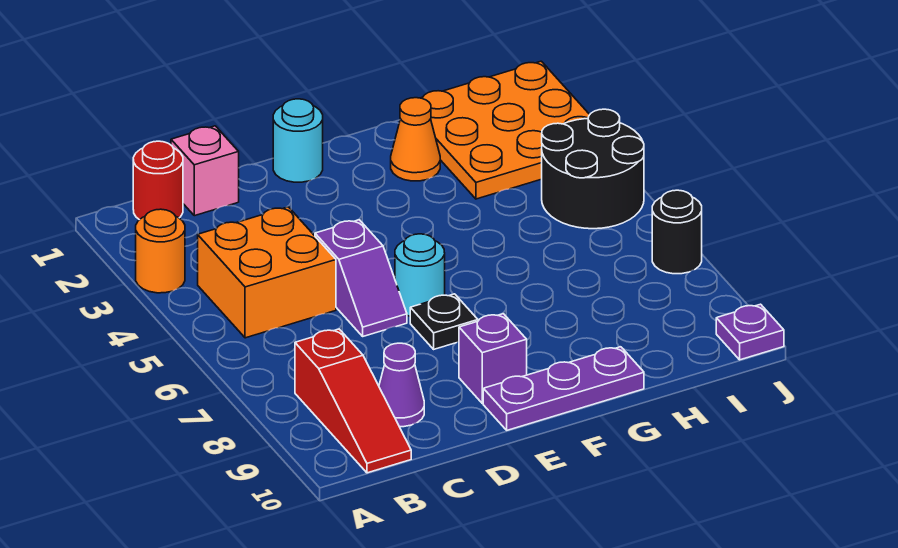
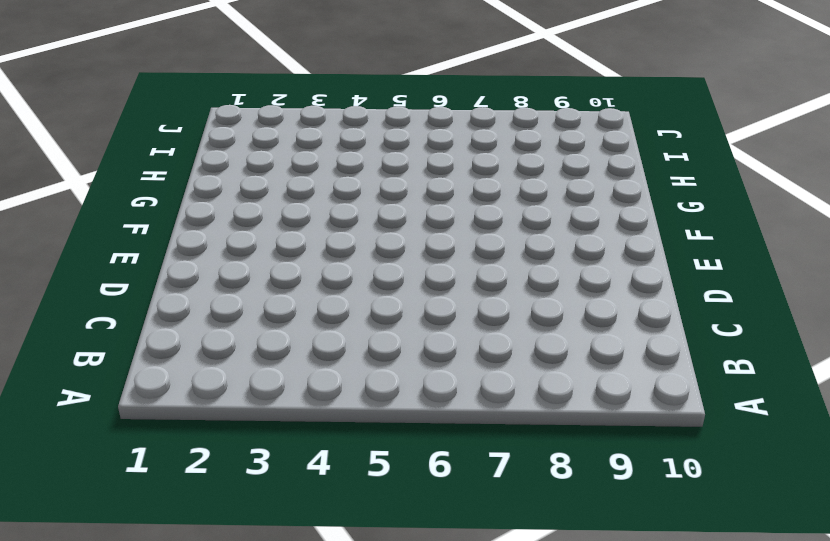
none -> orange round brick A3 level 1
none -> red round brick B1 level 1
none -> orange brick B4:C5 level 1

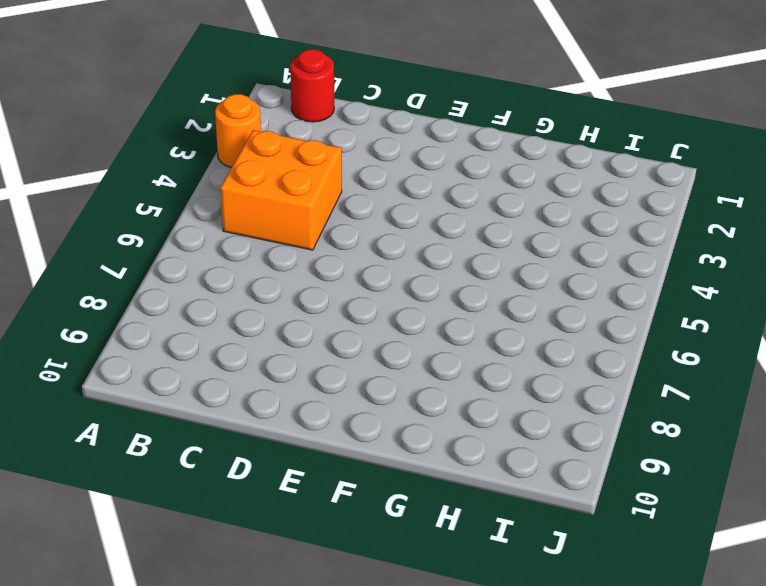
none -> red slope B8:B10 level 1 top 8
none -> pink brick C1 level 1
none -> purple cone C9 level 1

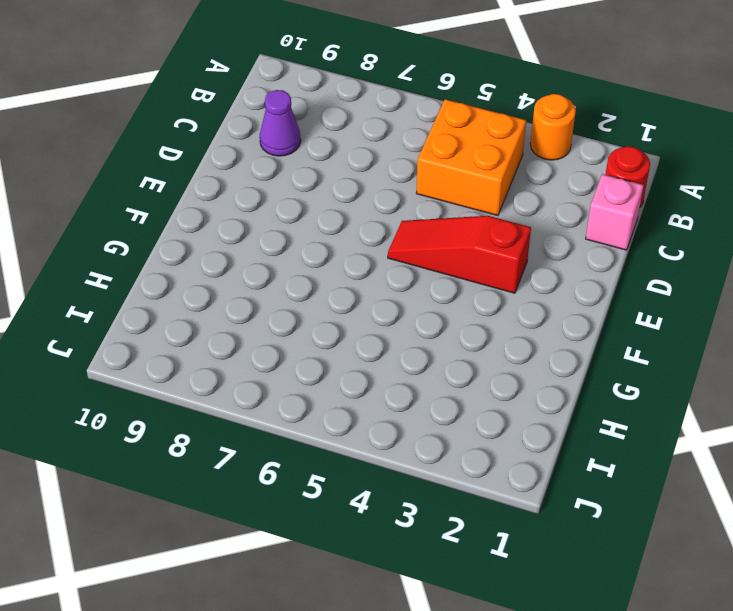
red slope E3:E5 level 1 top 3 -> red slope B8:B10 level 1 top 8
none -> purple slope D5:D6 level 1 top 5
none -> cyan round brick E1 level 1
none -> cyan round brick E6 level 1

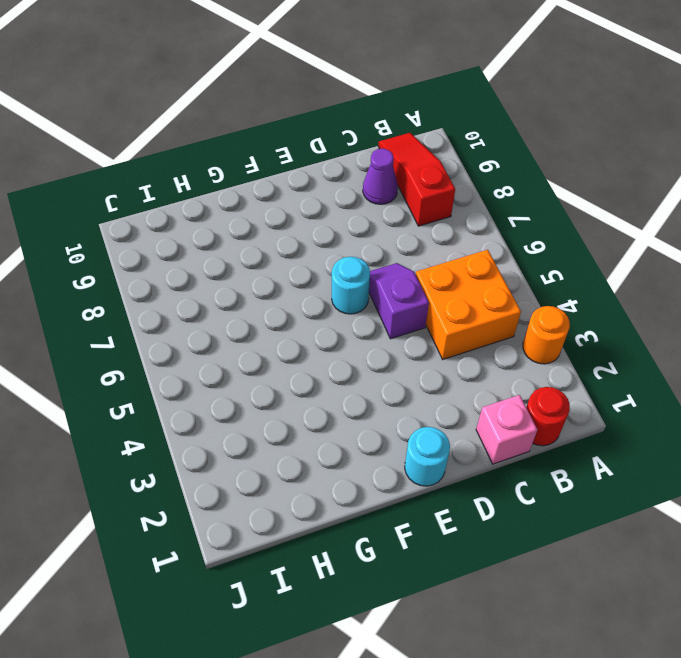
none -> black plate E7 level 1
none -> purple brick E9 level 1
none -> purple plate E10:G10 level 1

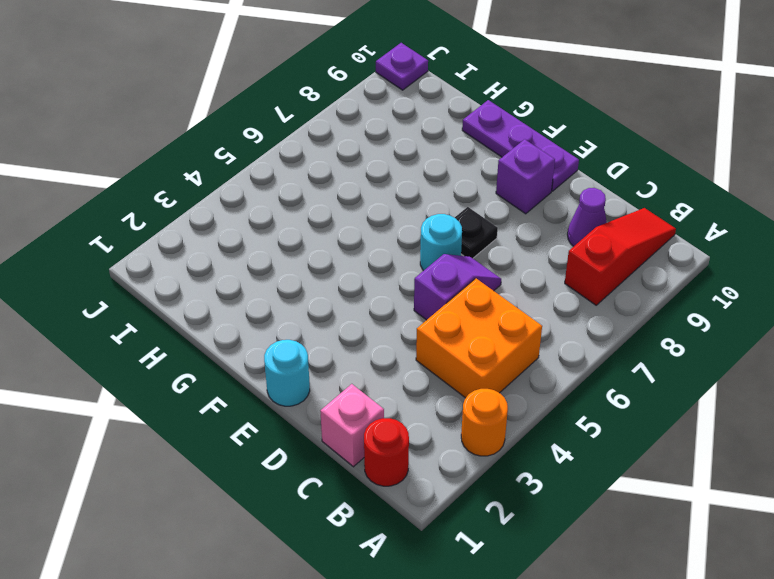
none -> orange cone G2 level 1
none -> orange plate H1:J3 level 1
none -> black round brick I4:J5 level 1

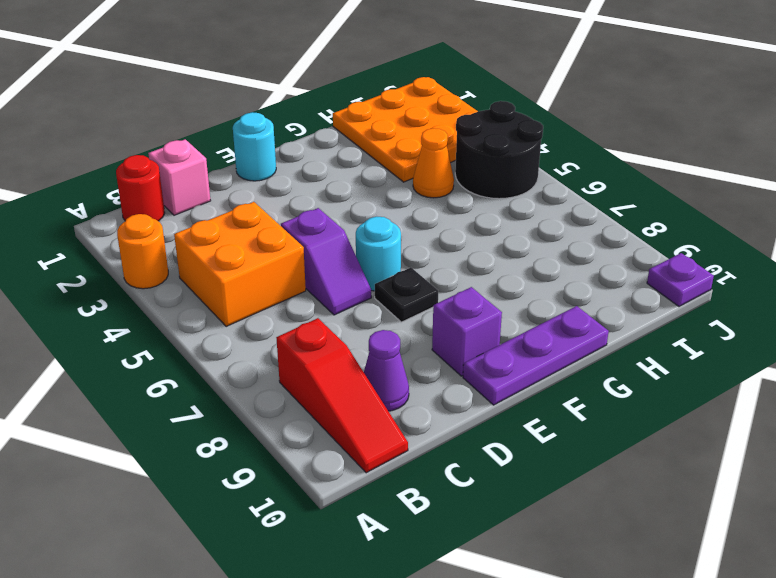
orange cone H4 level 1 -> orange cone G2 level 1
none -> black round brick J7 level 1

